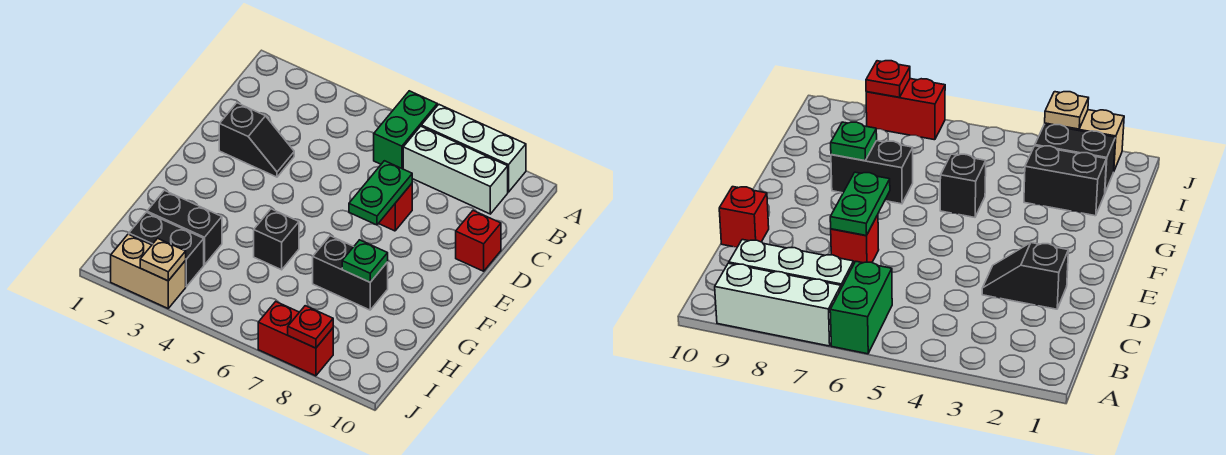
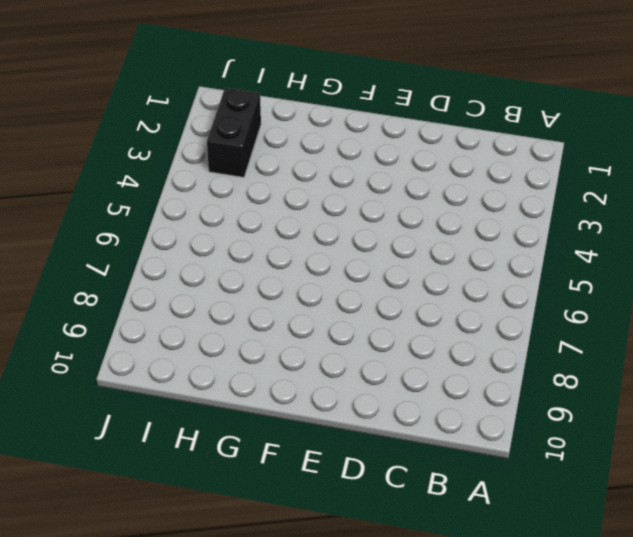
none -> green brick A6:B6 level 1
none -> white brick A7:A9 level 1
none -> white brick B7:B9 level 1

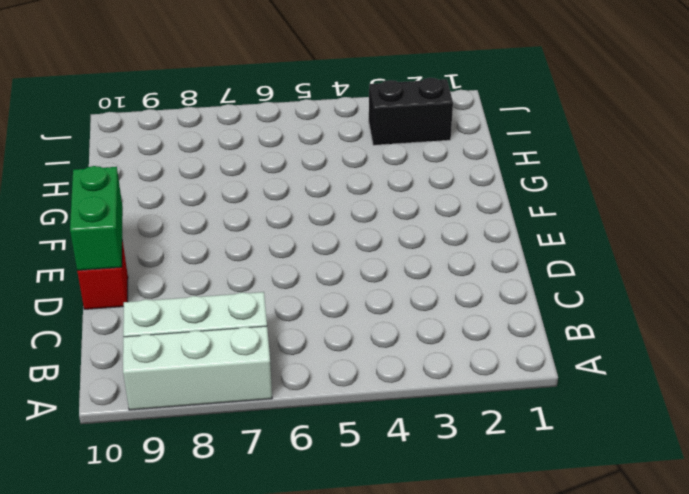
green brick D10:E10 level 2 -> green brick A6:B6 level 1
none -> black slope D2:D3 level 1 top 2
none -> red brick D7 level 1
none -> black brick G5 level 1

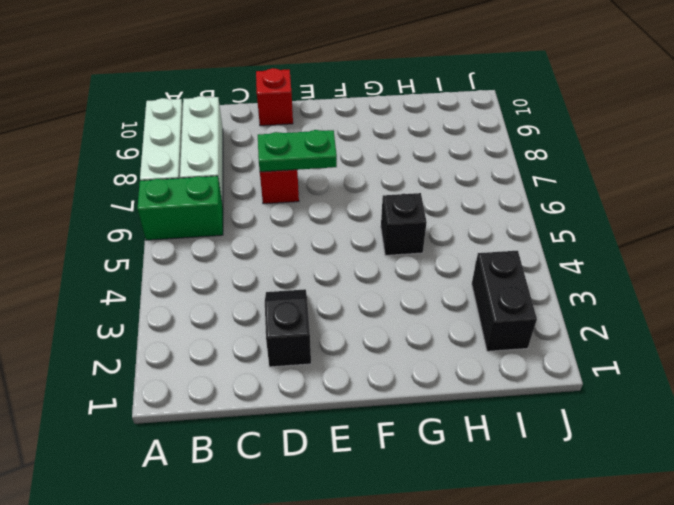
none -> black brick G7:G8 level 1
none -> black brick H2:H3 level 1
none -> tan brick J2:J3 level 1

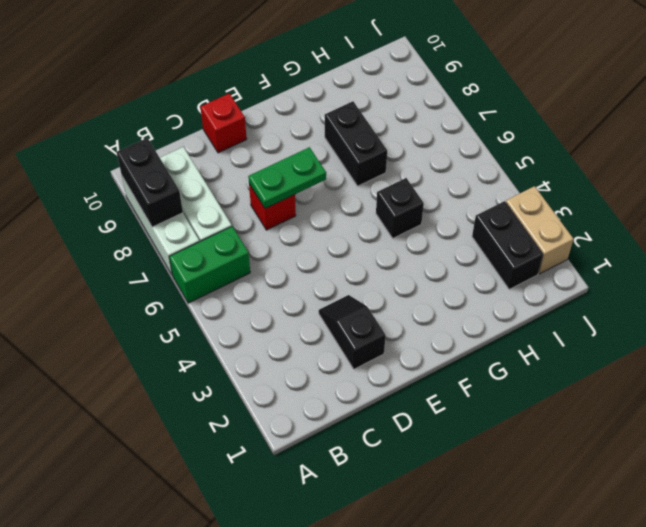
black brick A8:A9 level 2 -> black brick H2:H3 level 1
none -> red brick J7:J8 level 1
none -> green plate G8 level 2
none -> tan plate J3 level 2

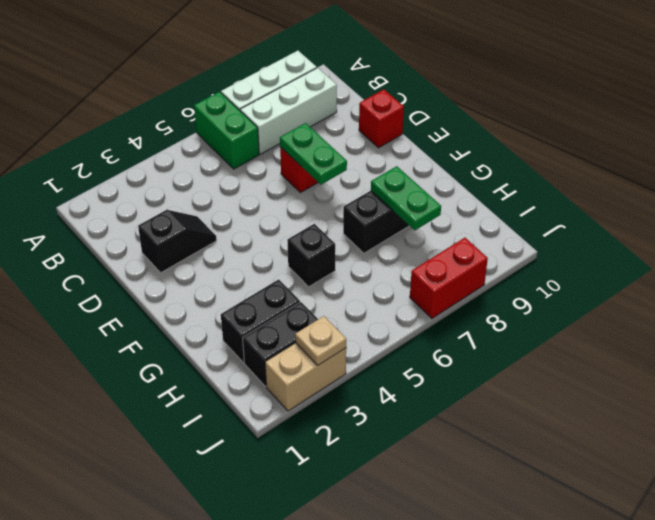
green plate G8:H8 level 2 -> green plate G8 level 2
none -> red plate J8 level 2

